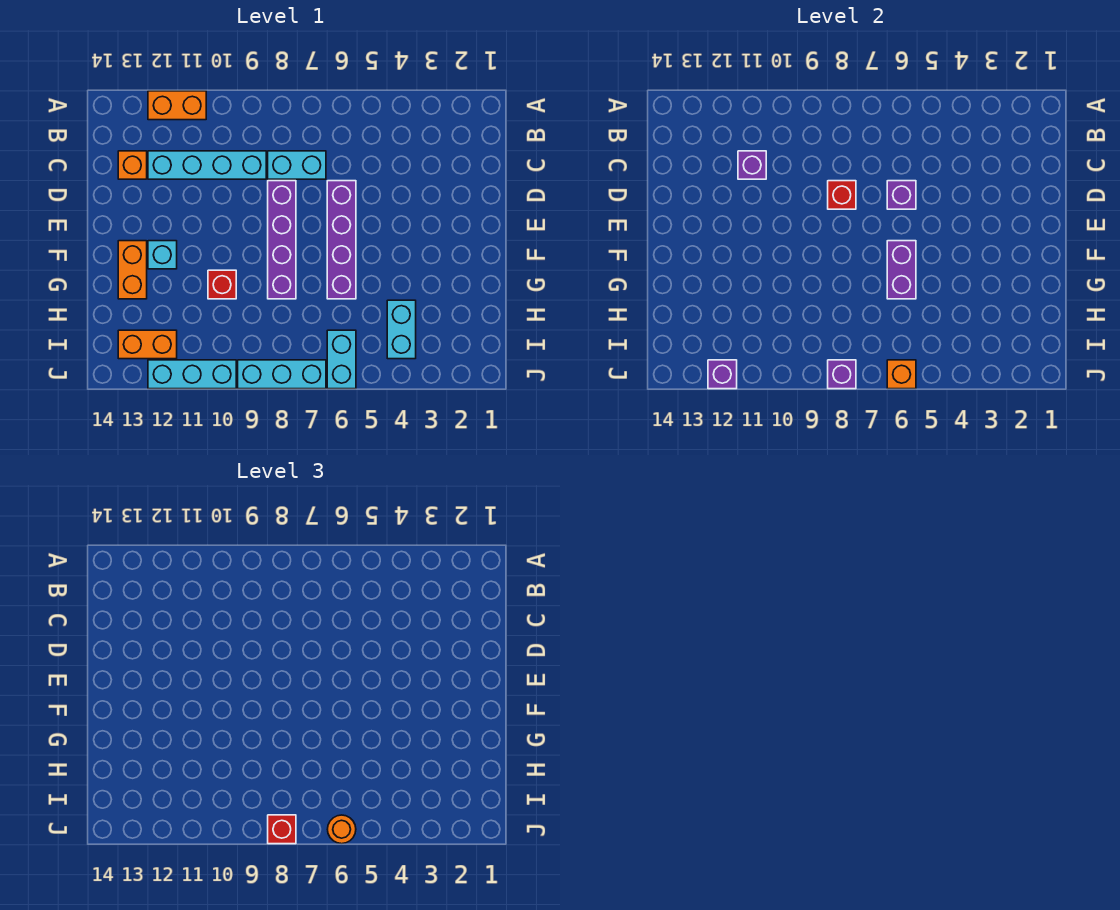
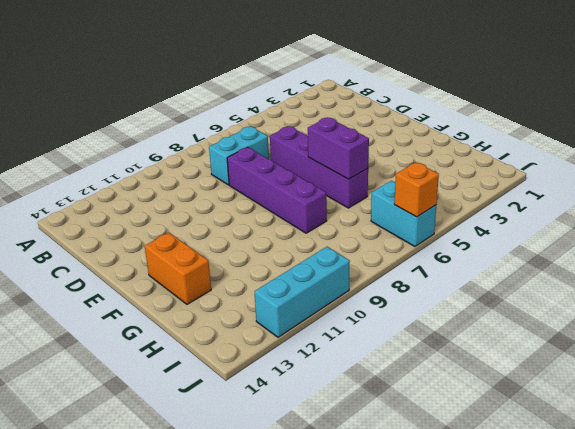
none -> orange brick A11:A12 level 1
none -> cyan brick C9:C12 level 1
none -> orange brick C13 level 1

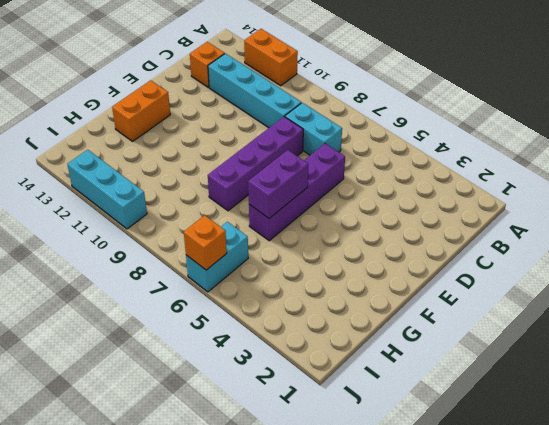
none -> cyan brick F12 level 1
none -> red brick G10 level 1
none -> cyan brick H4:I4 level 1

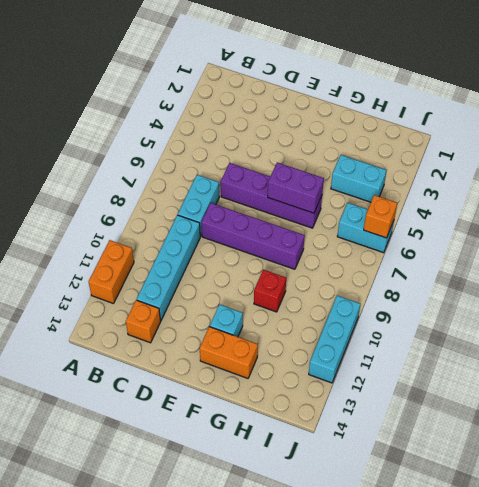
none -> orange brick I12:I13 level 1
none -> cyan brick J7:J9 level 1
none -> purple brick C11 level 2

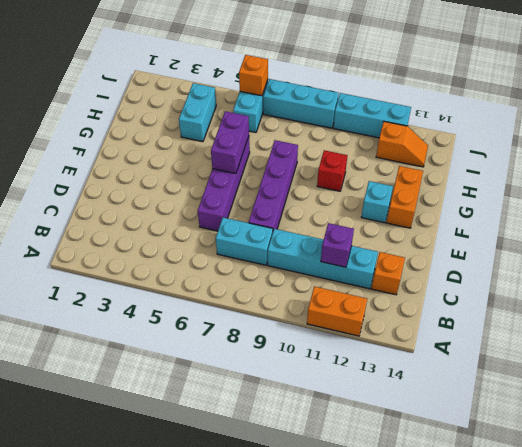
orange slope I12:I13 level 1 top 12 -> orange brick I12:I13 level 1
none -> purple brick D6 level 2
none -> red brick D8 level 2
none -> purple brick J8 level 2

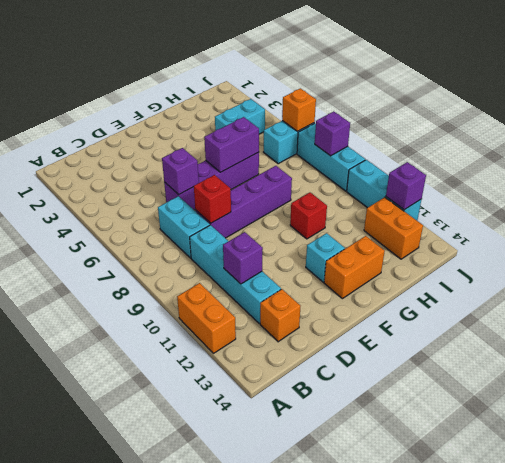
none -> orange round brick J6 level 3
none -> red brick J8 level 3

